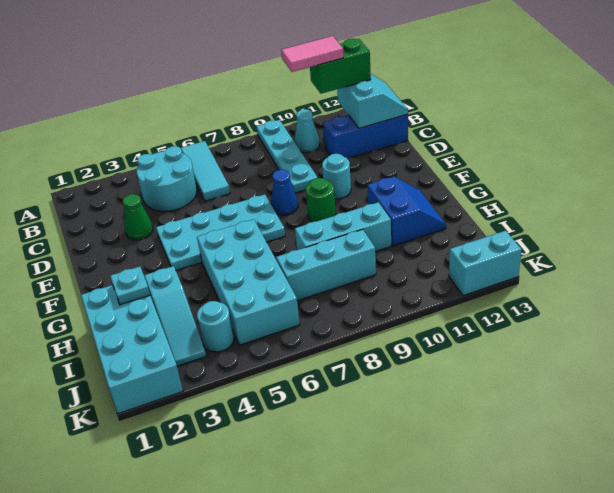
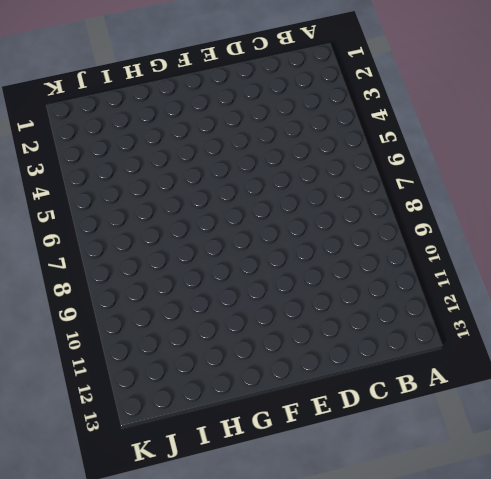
none -> cyan tile A6:C6 level 1
none -> cyan plate A9:D9 level 1
none -> cyan round brick B4:C5 level 1

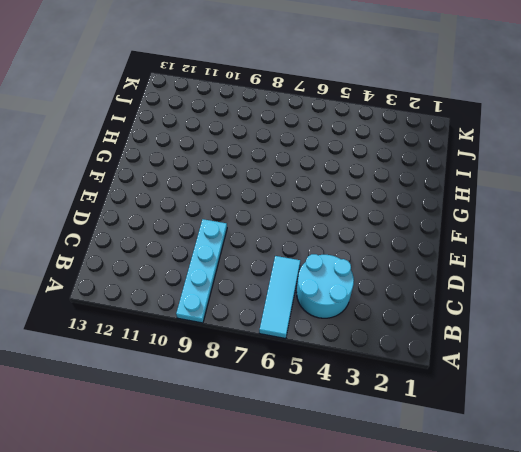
none -> cyan cone B10 level 1
none -> blue brick C11:C13 level 1
none -> green cone D3 level 1

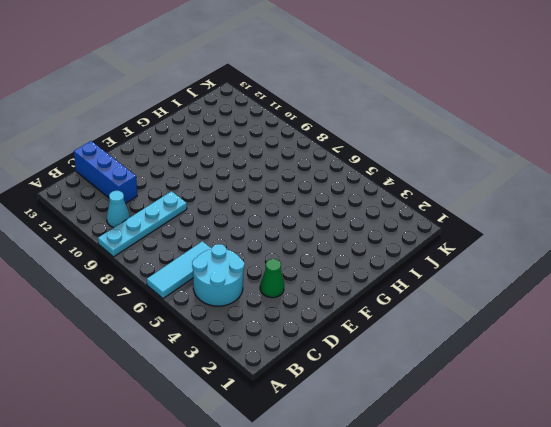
none -> cyan plate E4:F7 level 1
none -> blue cone E8 level 1
none -> cyan round brick E10 level 1

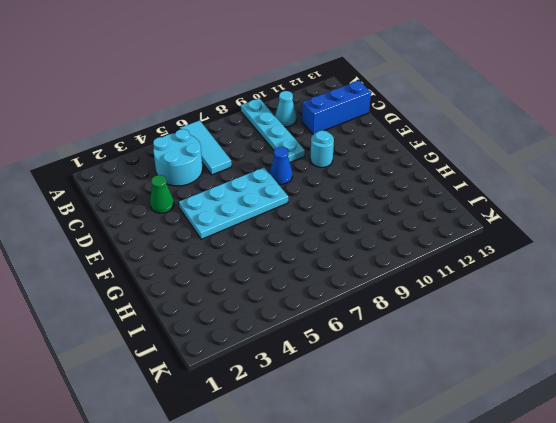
none -> green round brick F9 level 1
none -> cyan brick G5:J6 level 1
none -> blue slope G11:H12 level 1 top 11

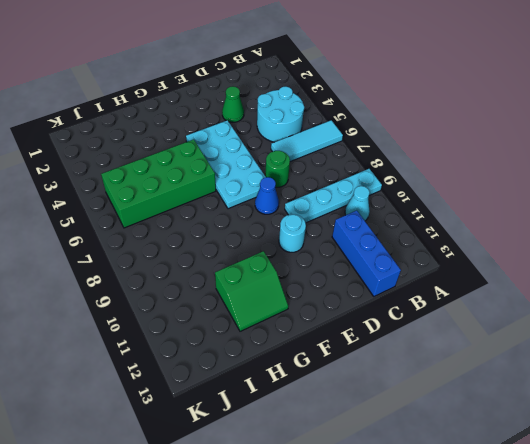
green round brick D7 level 1 -> green round brick F9 level 1
green brick G5:J6 level 1 -> cyan brick G5:J6 level 1
green slope G11:H12 level 1 top 11 -> blue slope G11:H12 level 1 top 11
none -> cyan brick H1:K2 level 1
none -> cyan slope H3:J3 level 1 top H
none -> cyan brick H8:H10 level 1

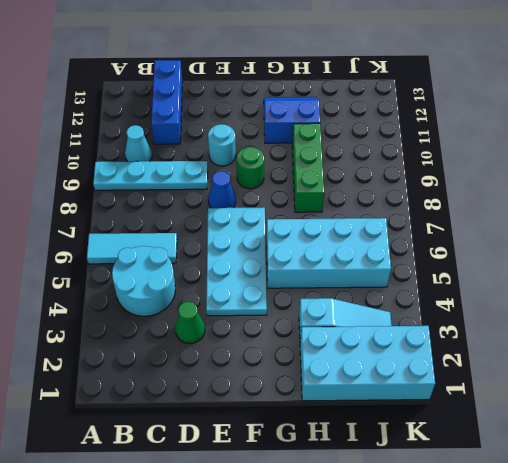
green brick H8:H10 level 1 -> cyan brick H8:H10 level 1
none -> cyan brick I7:I9 level 1
none -> cyan round brick J4 level 1
none -> cyan brick K12:K13 level 1

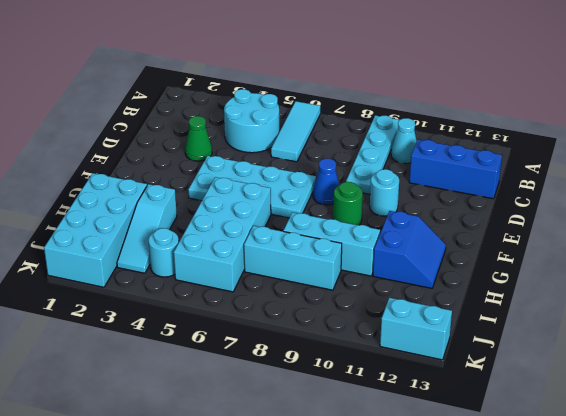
none -> cyan slope B12:C13 level 2 top 12
none -> cyan plate H2 level 2
none -> green brick B11:B12 level 3

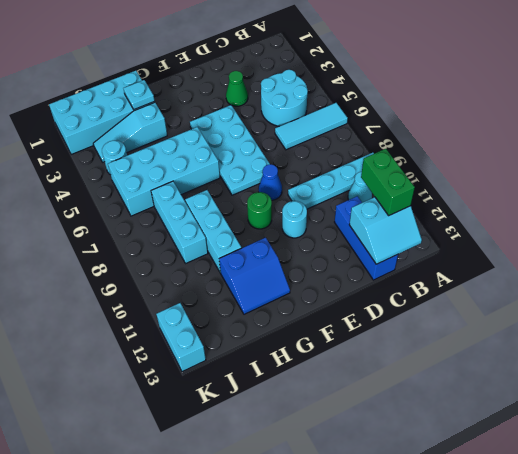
none -> pink tile B10:B11 level 4

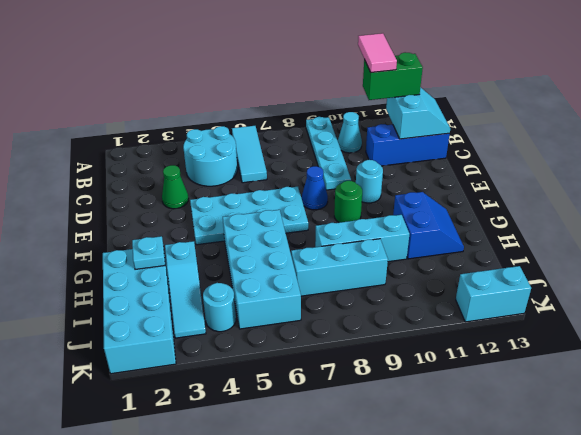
pink tile A11:B11 level 4 -> pink tile B10:B11 level 4

